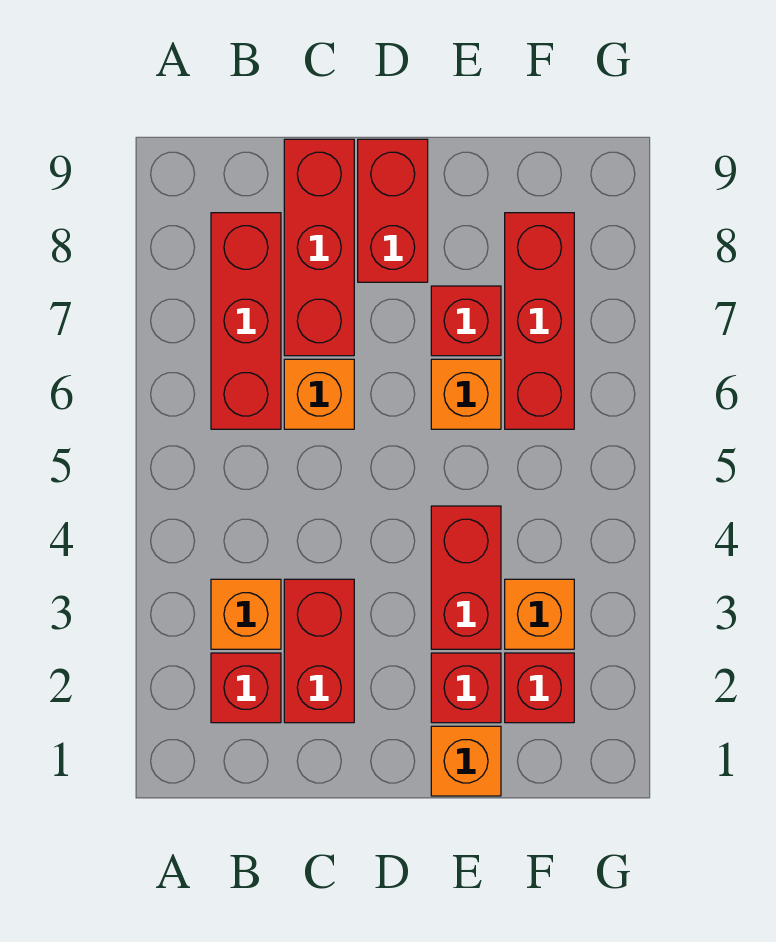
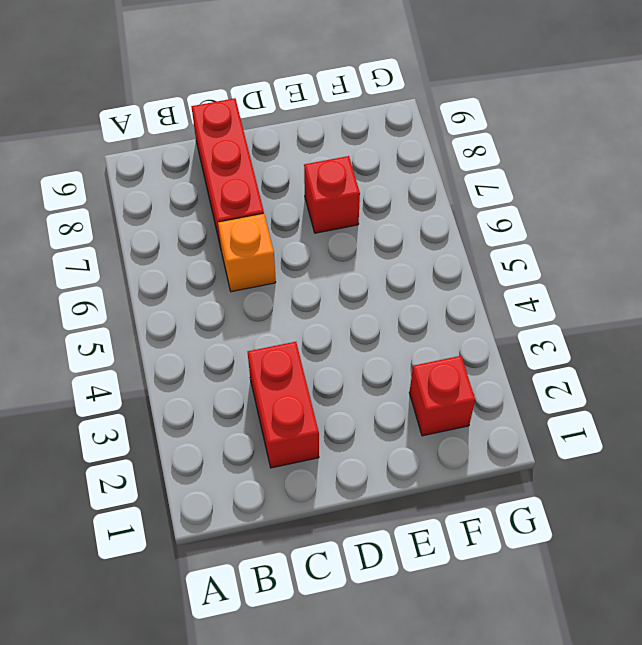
none -> red brick B2 level 1
none -> orange brick B3 level 1
none -> red brick B6:B8 level 1

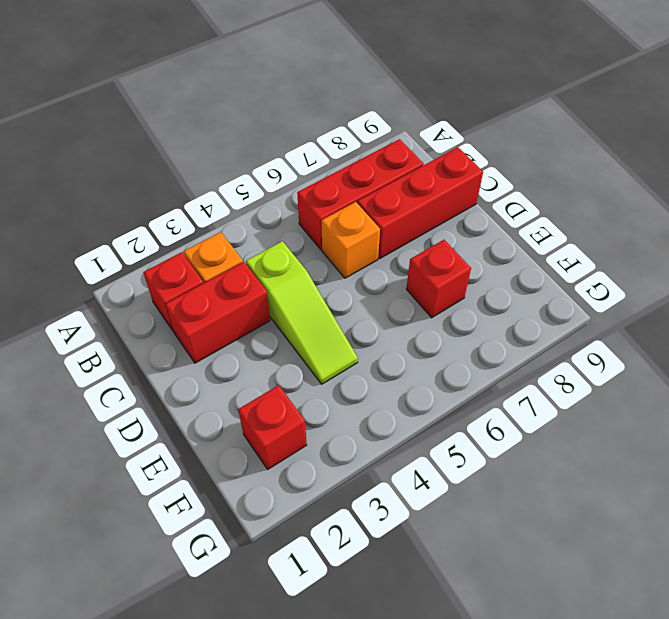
lime slope C4:E4 level 1 top C -> red brick E3:E4 level 1
none -> red brick D8:D9 level 1
none -> orange brick E1 level 1
none -> red brick E2 level 1

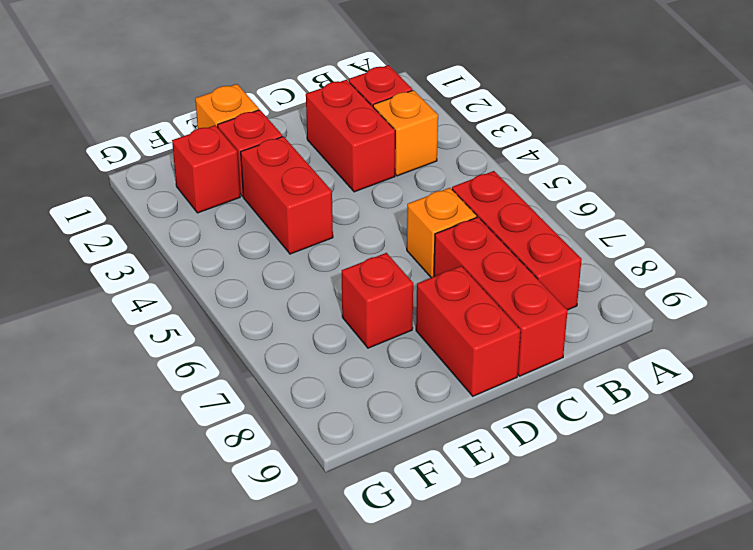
none -> orange brick E6 level 1
none -> orange brick F3 level 1
none -> red brick F6:F8 level 1

